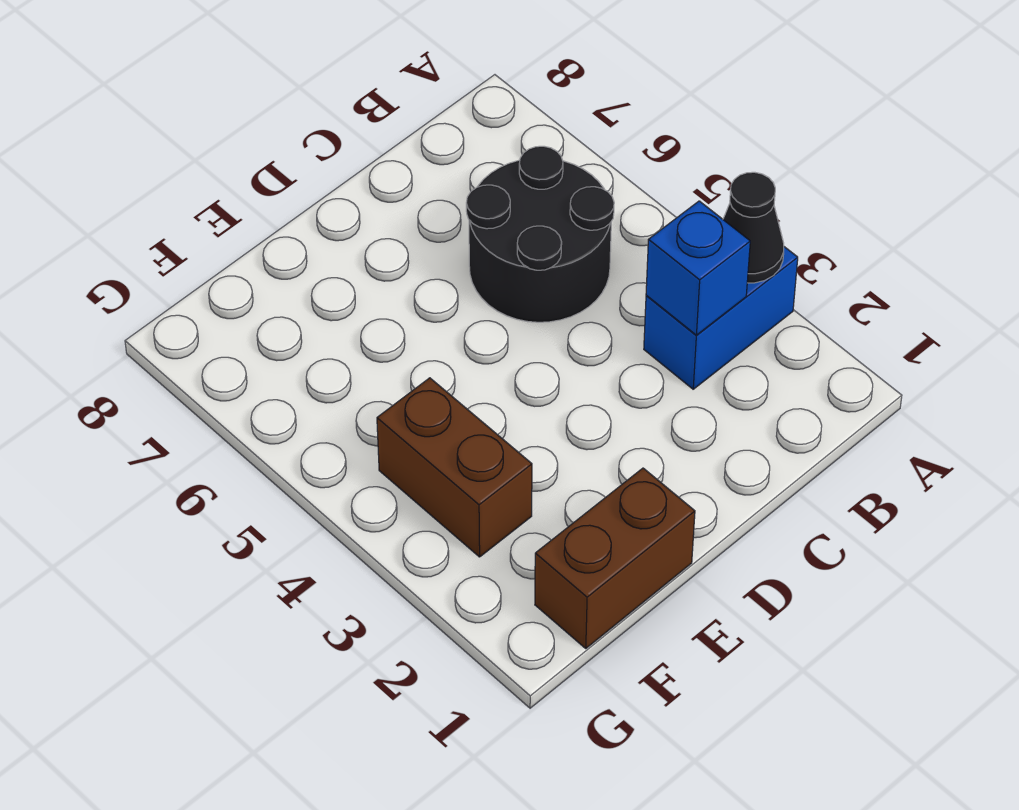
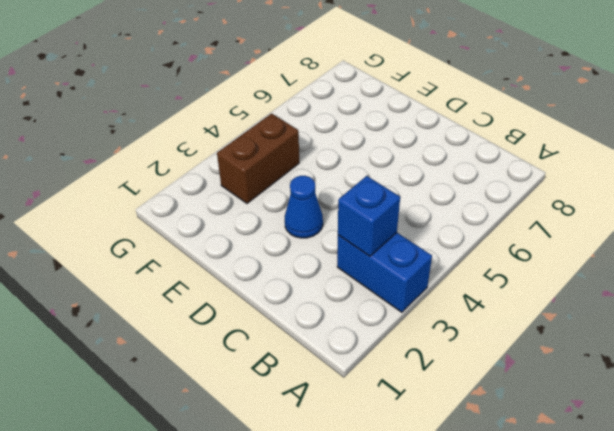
blue cone D3 level 1 -> none
none -> black round brick B5:C6 level 1
none -> brown brick E1:F1 level 1

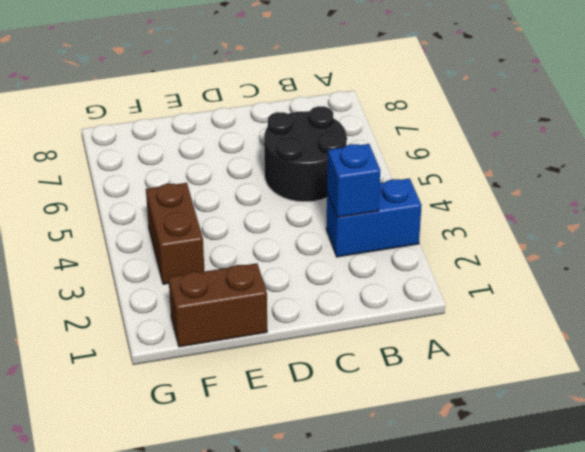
none -> black cone A3 level 2

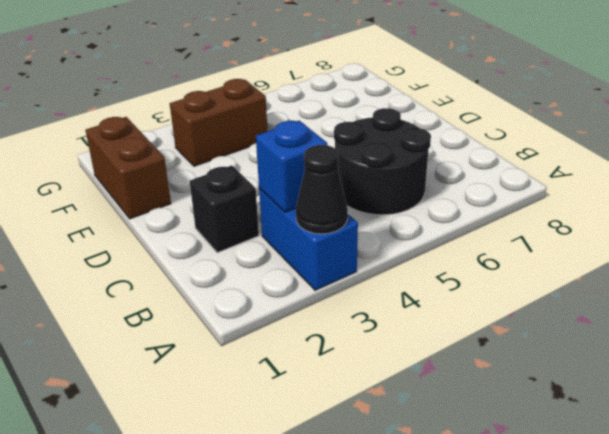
black brick C2 level 1 -> none

